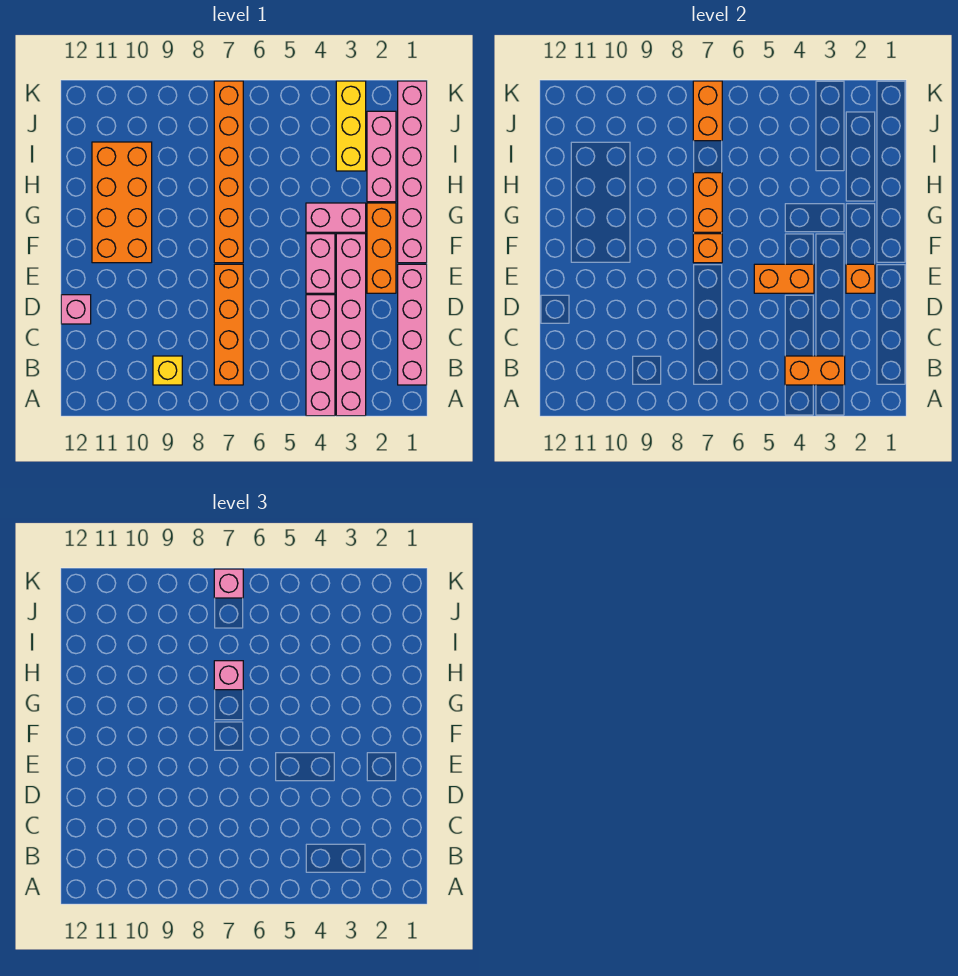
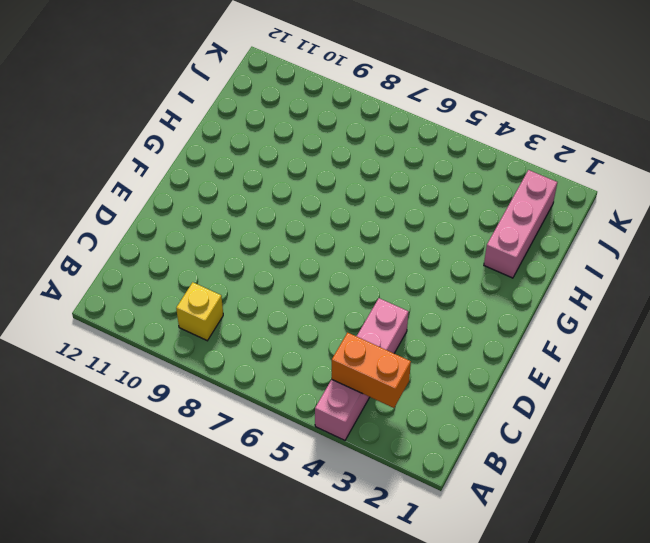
none -> pink brick A3:F3 level 1
none -> pink brick B1:E1 level 1
none -> orange brick B7:E7 level 1

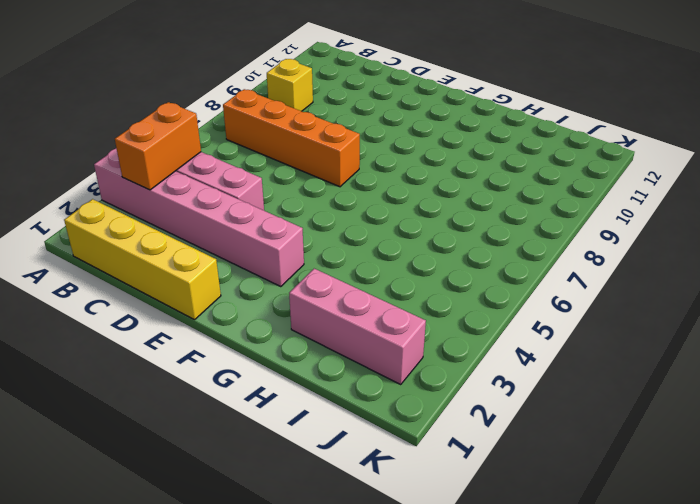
yellow brick B1:E1 level 1 -> pink brick B1:E1 level 1
none -> pink brick D12 level 1
none -> orange brick E2:G2 level 1
none -> pink brick E4:F4 level 1

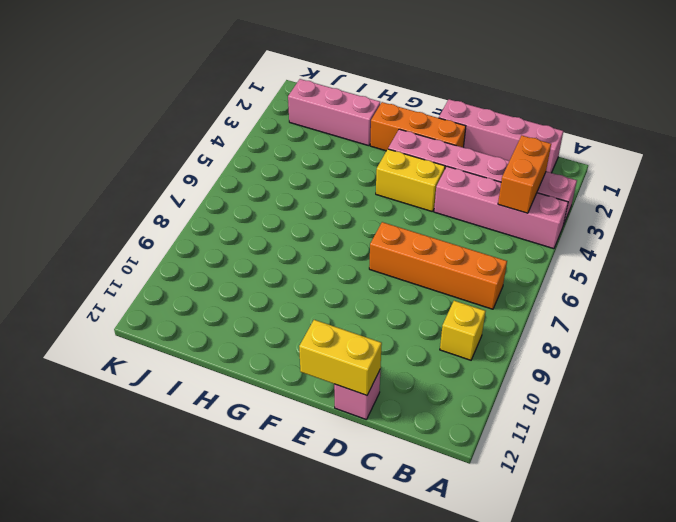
yellow brick D12:E12 level 2 -> none
yellow brick E4:F4 level 1 -> pink brick E4:F4 level 1
none -> pink brick F1:K1 level 1
none -> orange brick F7:K7 level 1
none -> orange brick F10:I11 level 1

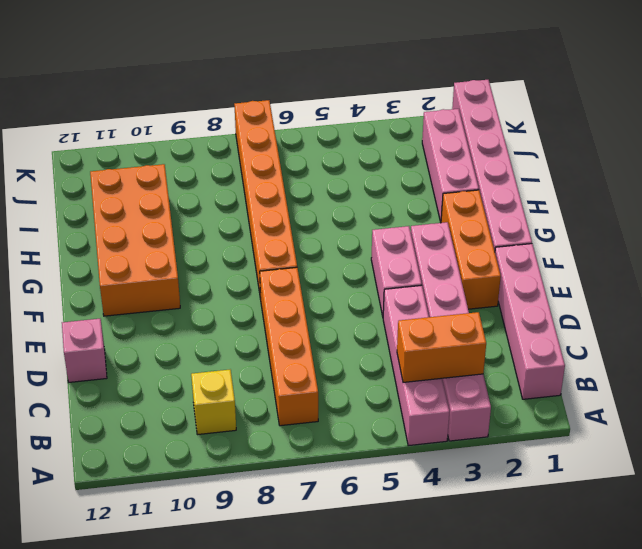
none -> pink brick G3:G4 level 1
none -> yellow brick I3:K3 level 1
none -> orange brick E2 level 2

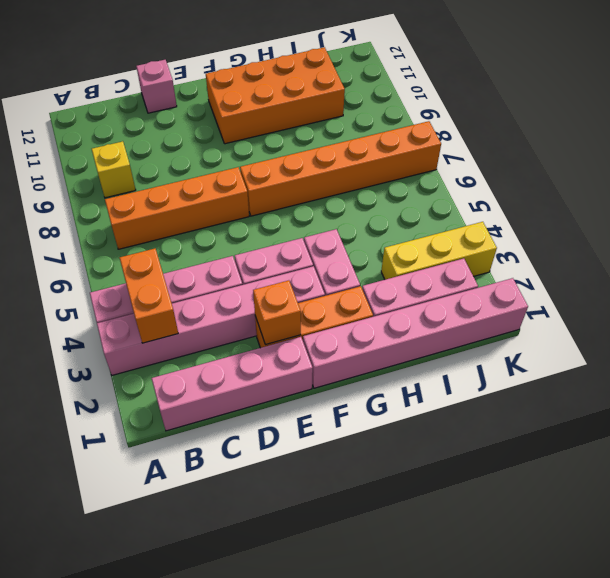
none -> orange brick E4:E5 level 2
none -> orange brick F7 level 2
none -> orange brick G7:H7 level 2

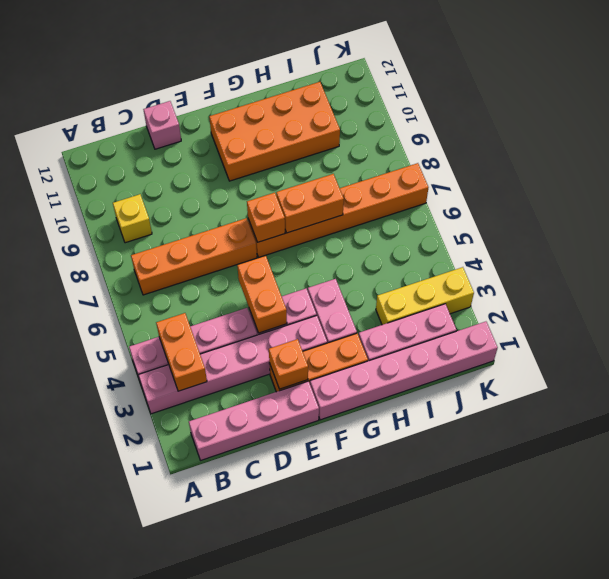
none -> orange brick J7:K7 level 2
none -> pink brick H7 level 3
none -> pink brick K7 level 3

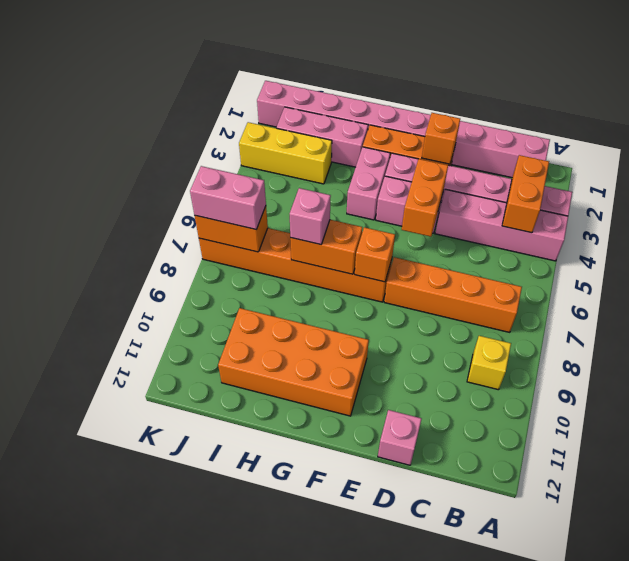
pink brick J7:K7 level 3 -> pink brick K7 level 3

